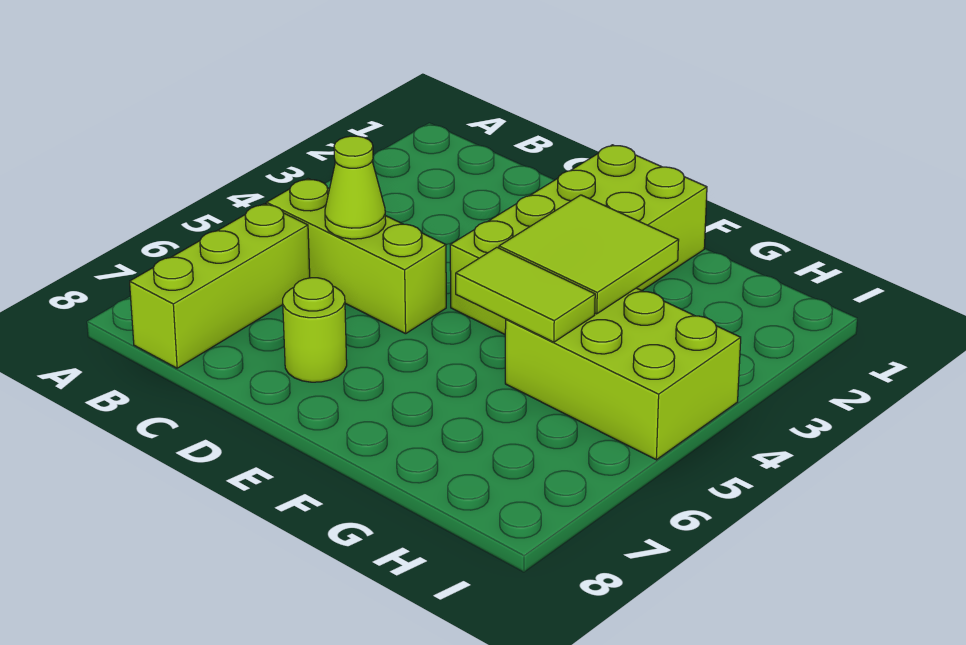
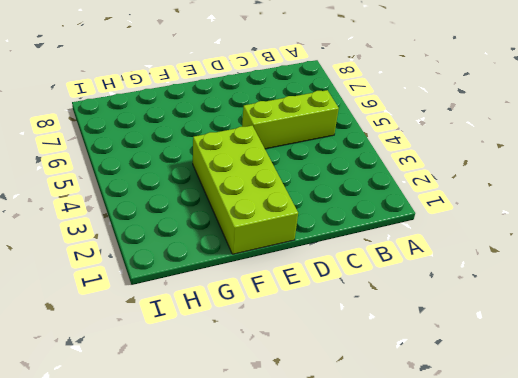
none -> lime brick B6:B8 level 1
none -> lime round brick D7 level 1

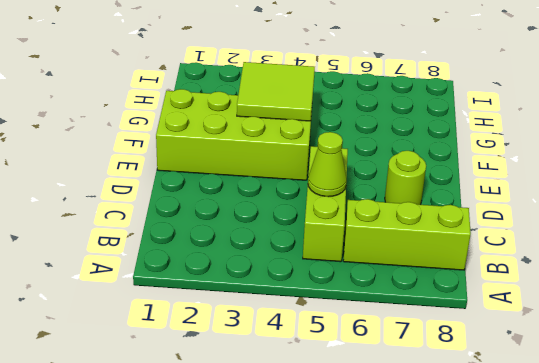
none -> lime brick G4:I5 level 1
none -> lime tile F5:G5 level 2

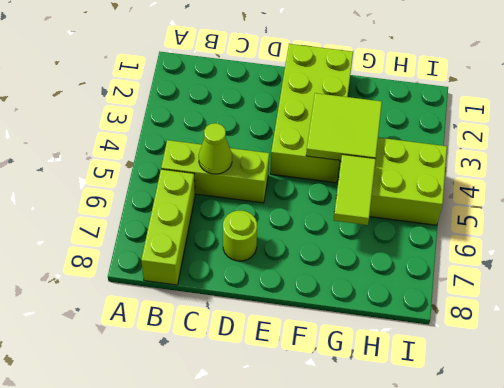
lime tile G5:G6 level 2 -> lime tile F5:G5 level 2

